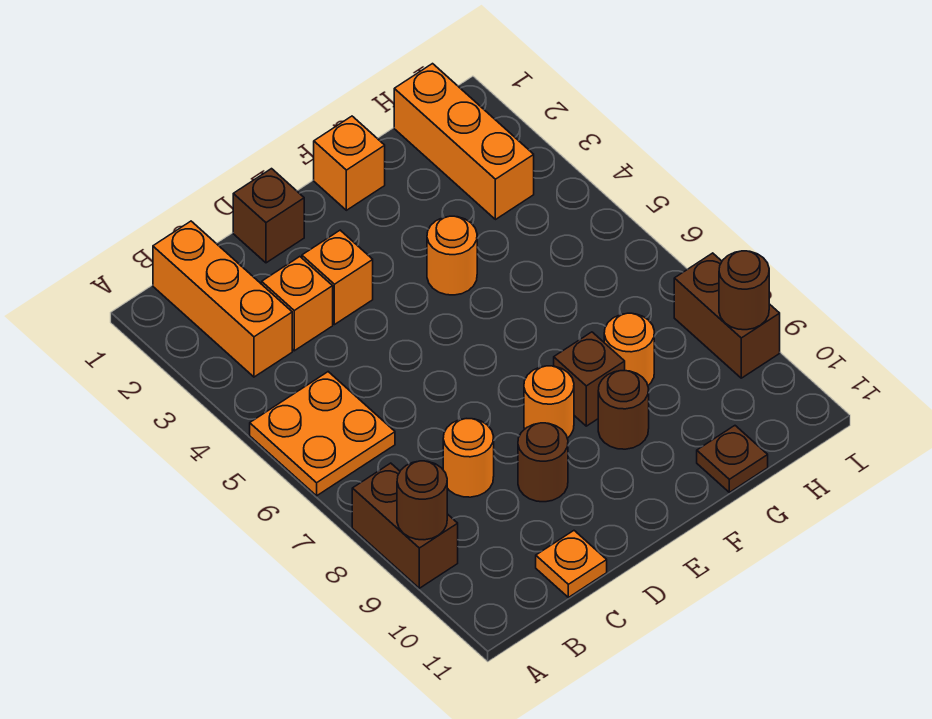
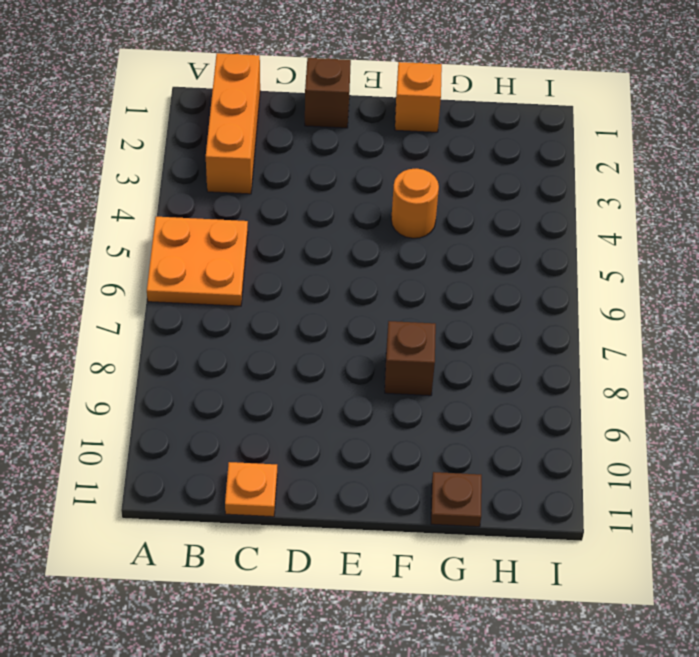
none -> brown brick A8:A9 level 1
none -> orange brick C3 level 1
none -> orange round brick C8 level 1

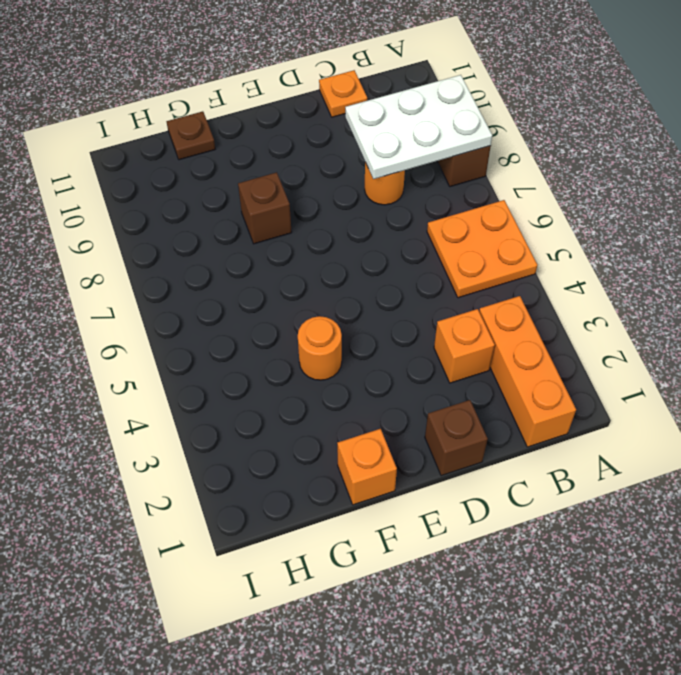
white plate A8:C9 level 2 -> brown round brick A9 level 2
none -> orange brick D3 level 1
none -> brown round brick D9 level 1
none -> orange round brick E8 level 1

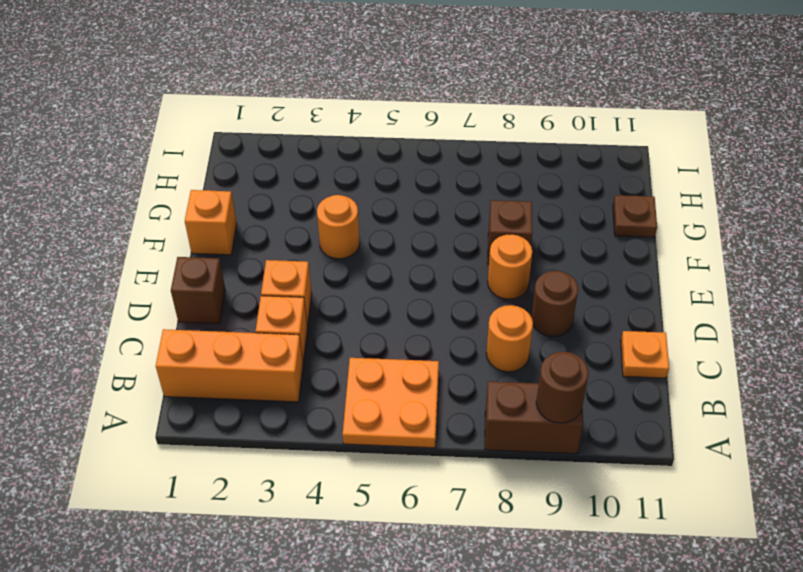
none -> brown round brick F9 level 1
none -> orange round brick G8 level 1
none -> orange brick H1:H3 level 1

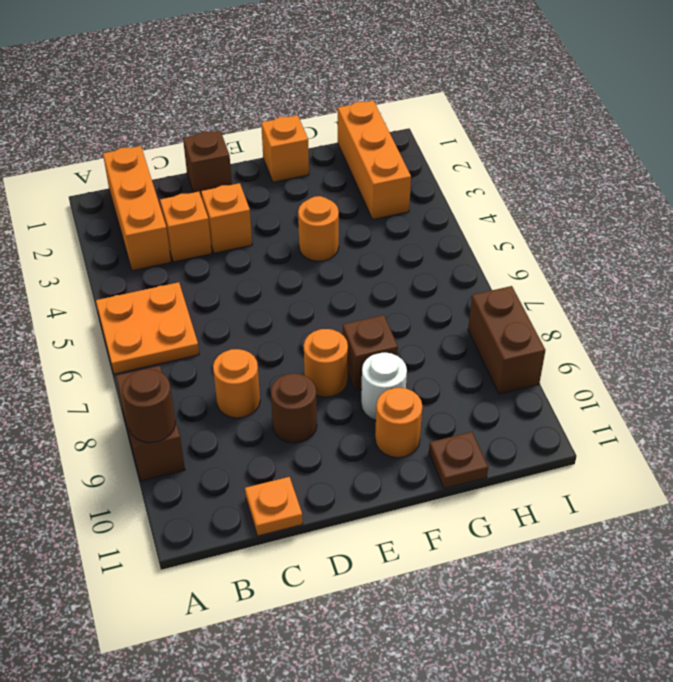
white round brick F9 level 1 -> brown round brick F9 level 1
orange round brick F10 level 1 -> orange round brick G8 level 1
none -> brown round brick I9 level 2

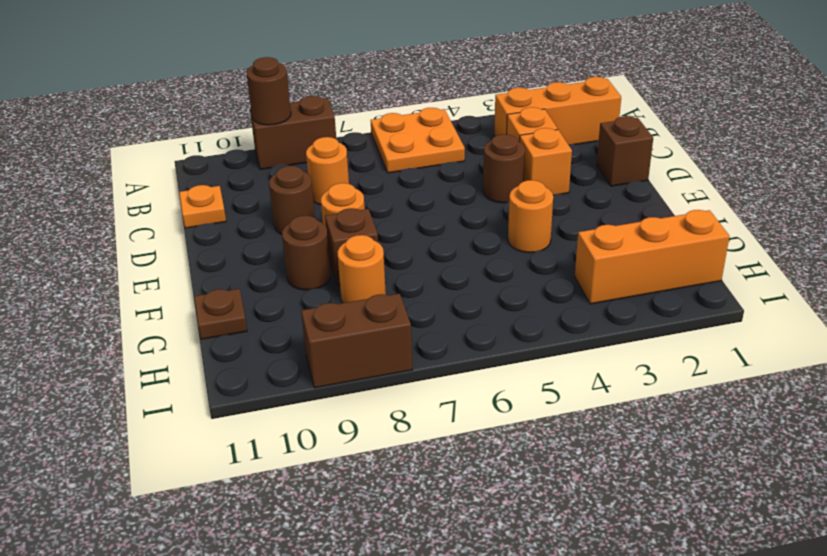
brown round brick D4 level 1 -> brown round brick I9 level 2
none -> orange brick F1 level 1

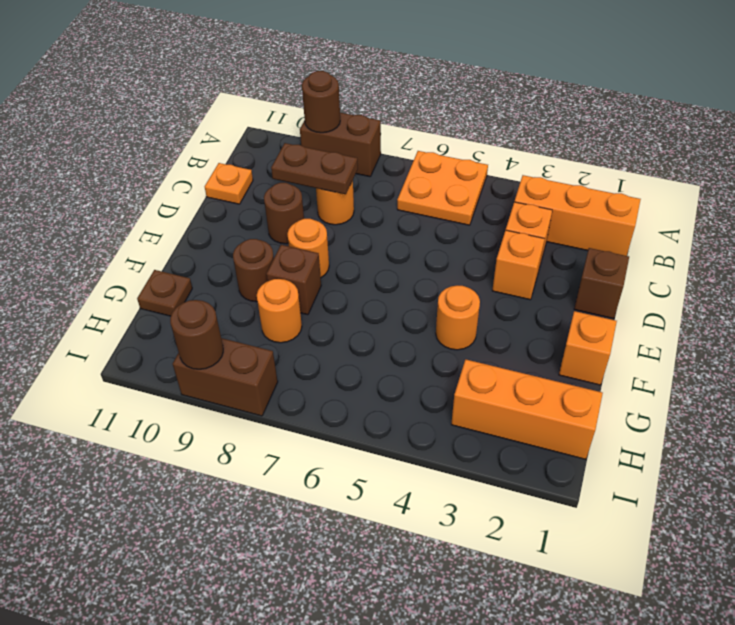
brown plate C8:C9 level 2 -> none

